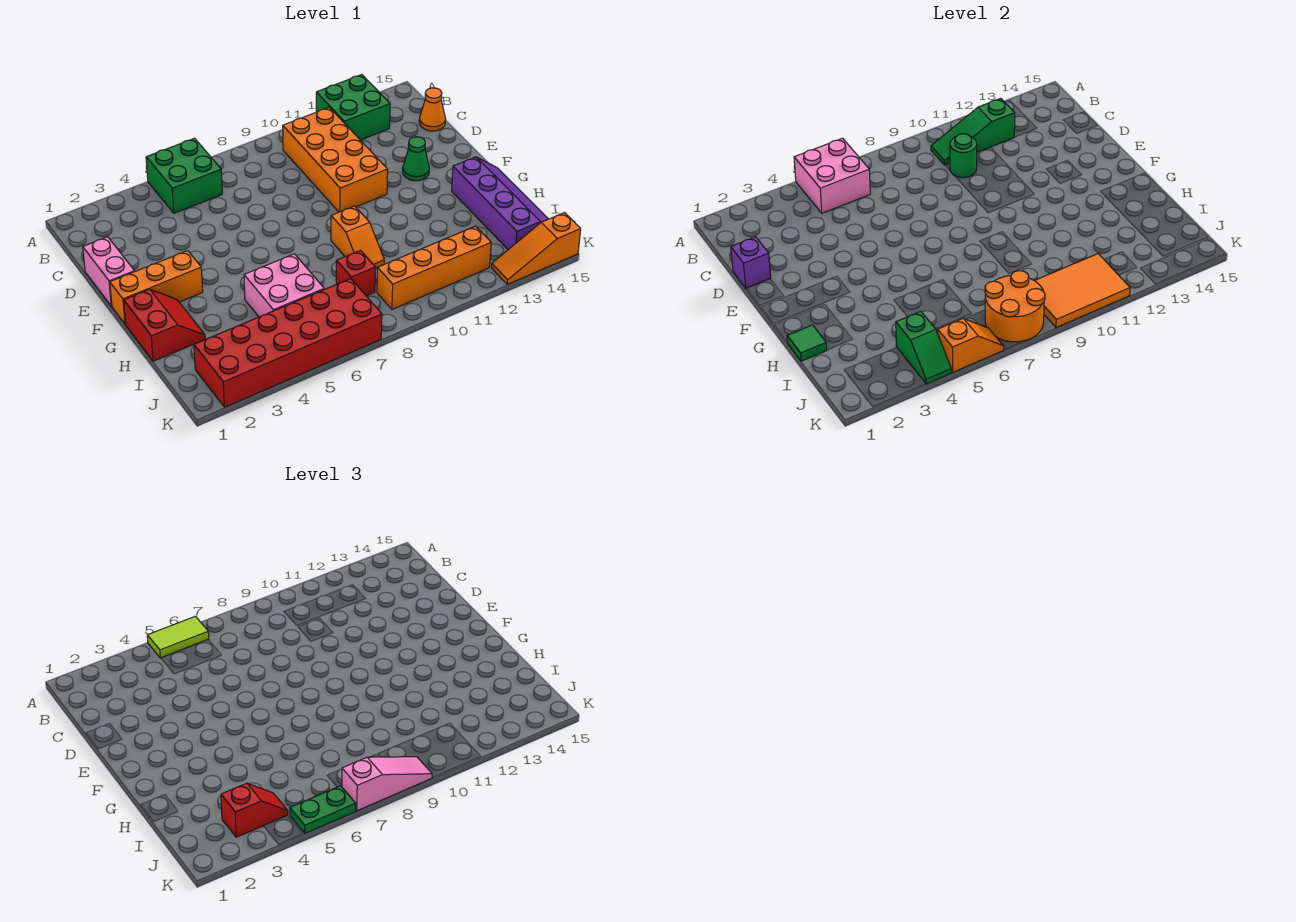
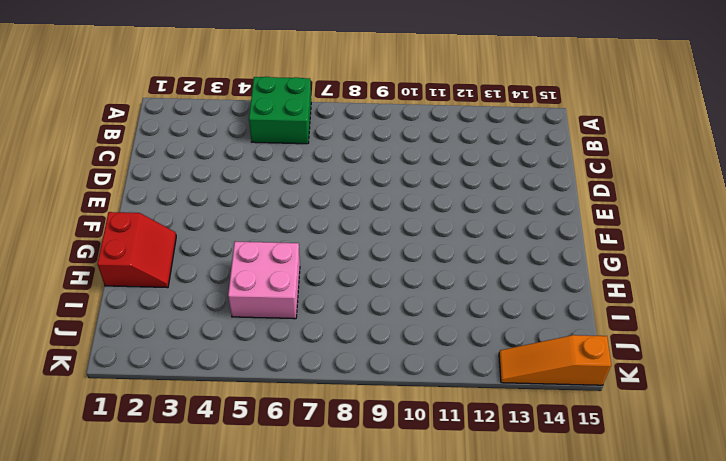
none -> green brick A12:B13 level 1
none -> orange brick B10:E11 level 1
none -> orange cone C15 level 1

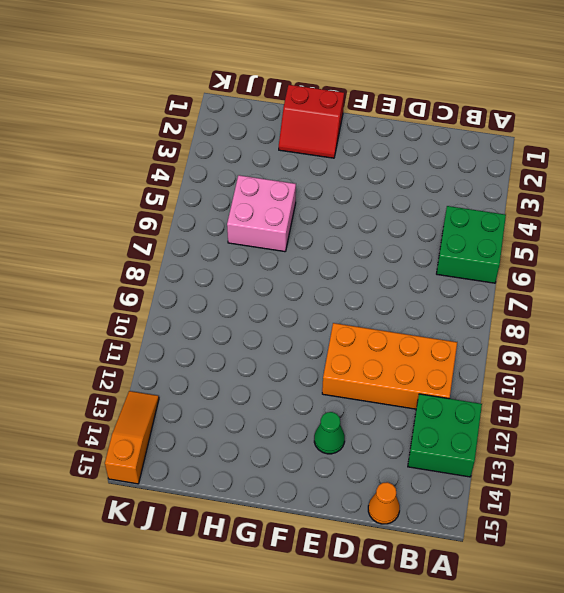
none -> pink brick D1:E1 level 1
none -> orange brick F1:F3 level 1
none -> orange slope G9:H9 level 1 top G

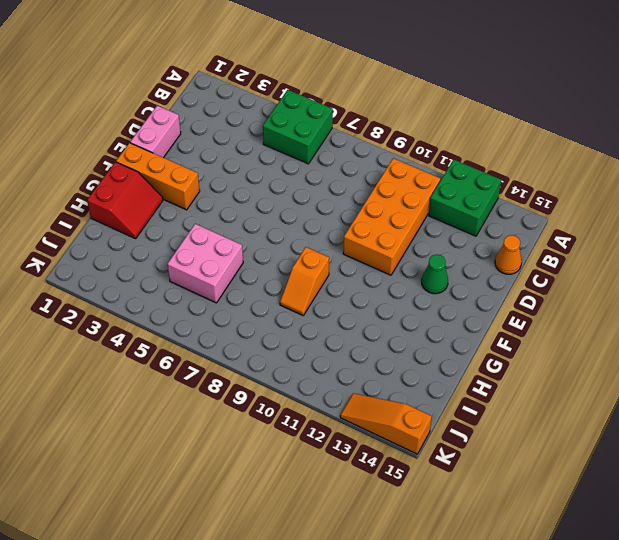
none -> purple slope G14:J15 level 1 top 14
none -> red brick I8 level 1
none -> red brick J2:K7 level 1

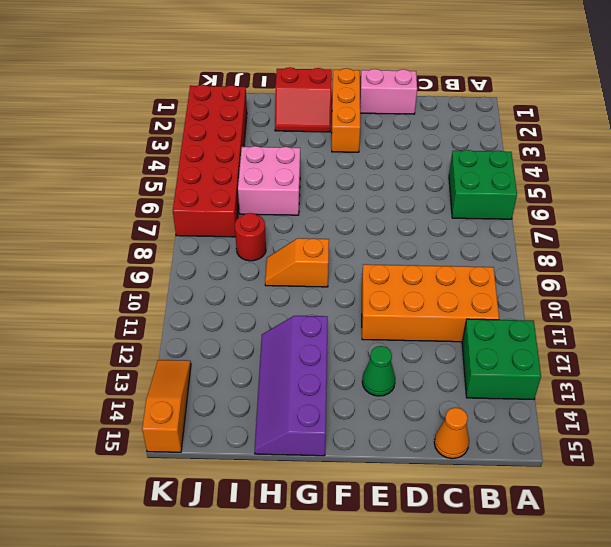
purple slope G12:H15 level 1 top G -> purple slope G14:J15 level 1 top 14
red round brick I8 level 1 -> red brick I8 level 1
none -> orange brick J9:J12 level 1
none -> pink brick A5:B6 level 2
none -> green slope B10:B12 level 2 top 12

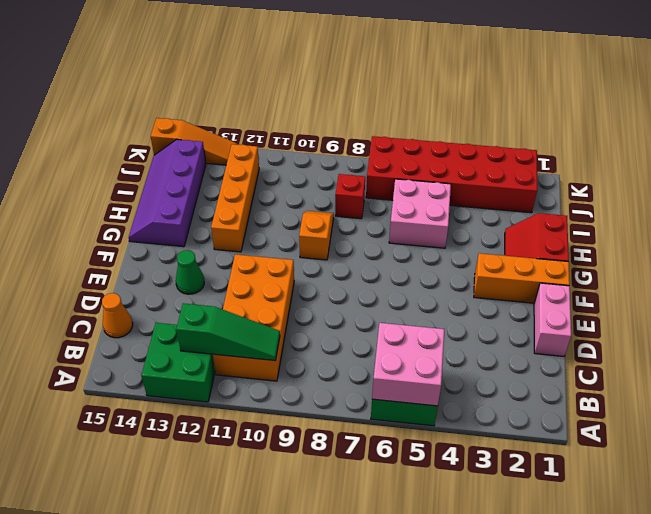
orange brick G12:J12 level 1 -> orange brick J9:J12 level 1
none -> green round brick C10 level 2
none -> purple brick D1 level 2
none -> green tile H1 level 2

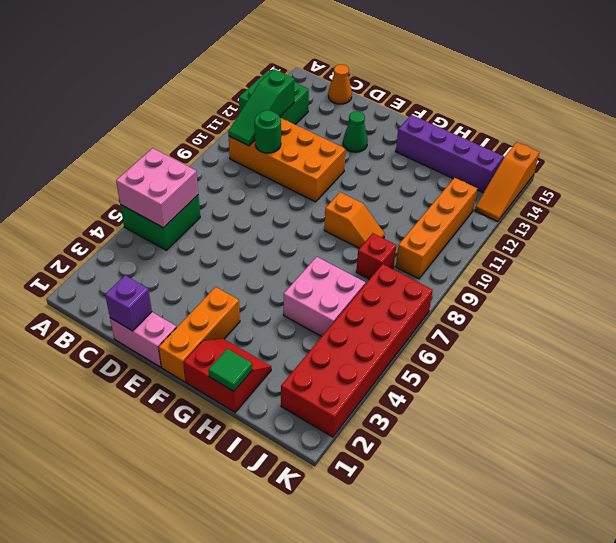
none -> green slope J4:K4 level 2 top J
none -> orange round brick J7:K8 level 2
none -> orange tile J9:K11 level 2

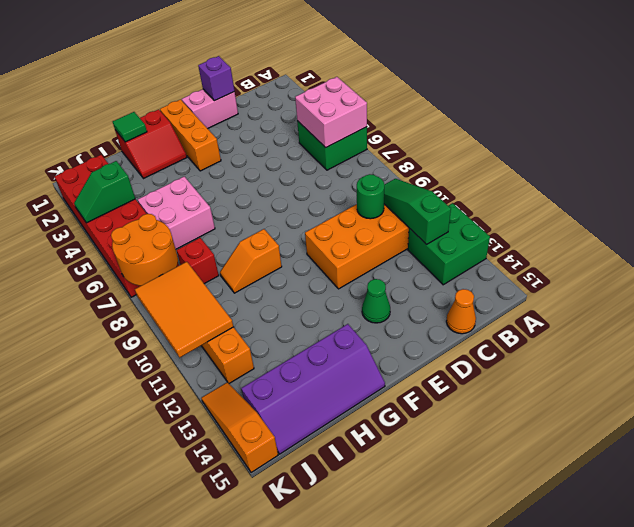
none -> orange slope K5:K6 level 2 top 5
none -> lime tile A5:A6 level 3
none -> red slope J3:J4 level 3 top 3

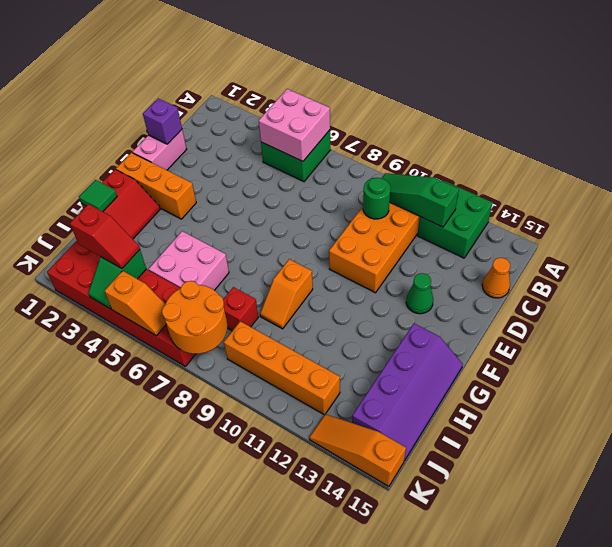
none -> orange tile J9:K11 level 2
none -> lime tile A5:A6 level 3
none -> green plate K5:K6 level 3

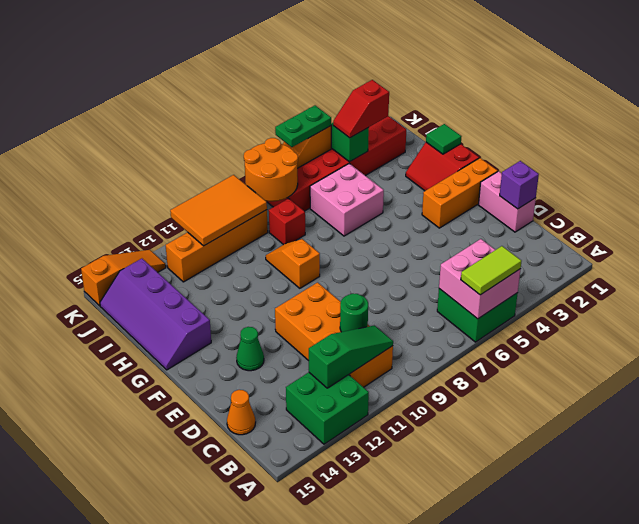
none -> pink slope K7:K9 level 3 top 7

